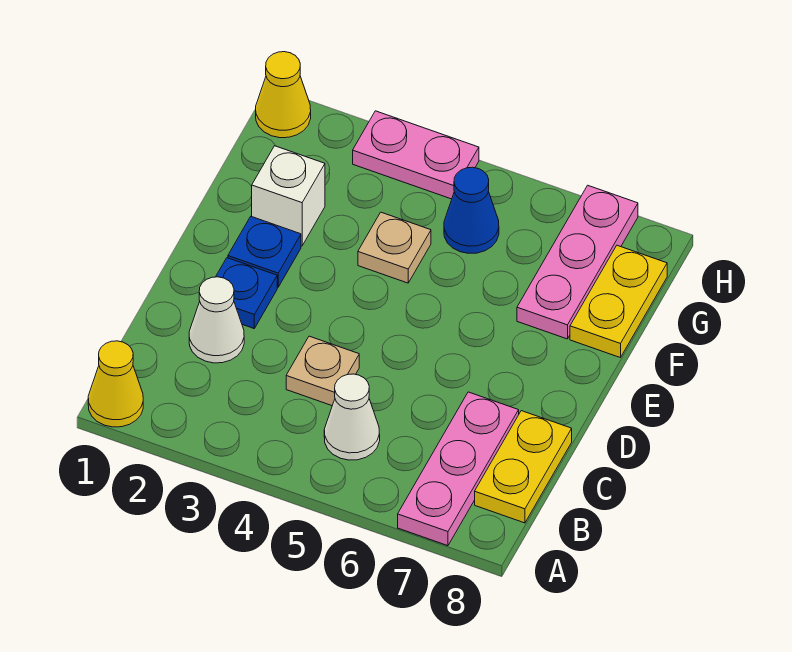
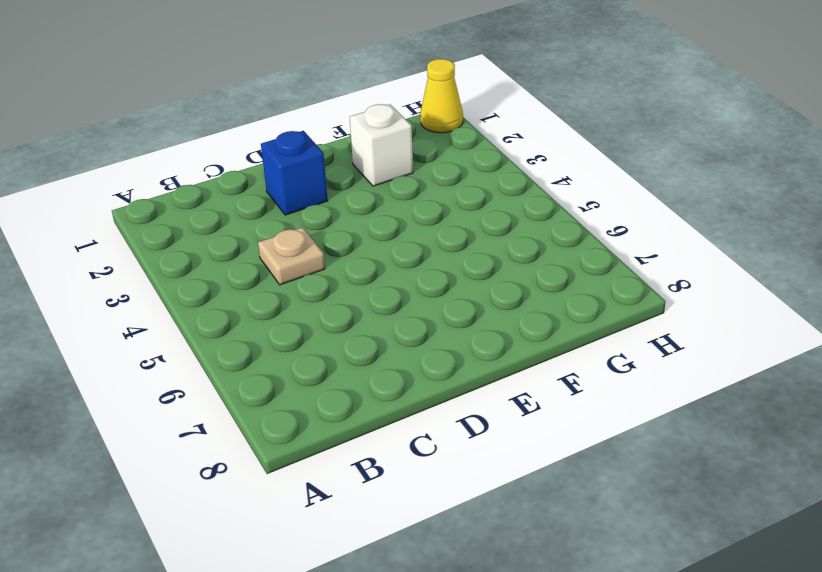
blue brick D2 level 1 -> blue plate D2 level 1
none -> yellow cone A1 level 1
none -> pink plate A7:C7 level 1
none -> white cone B5 level 1

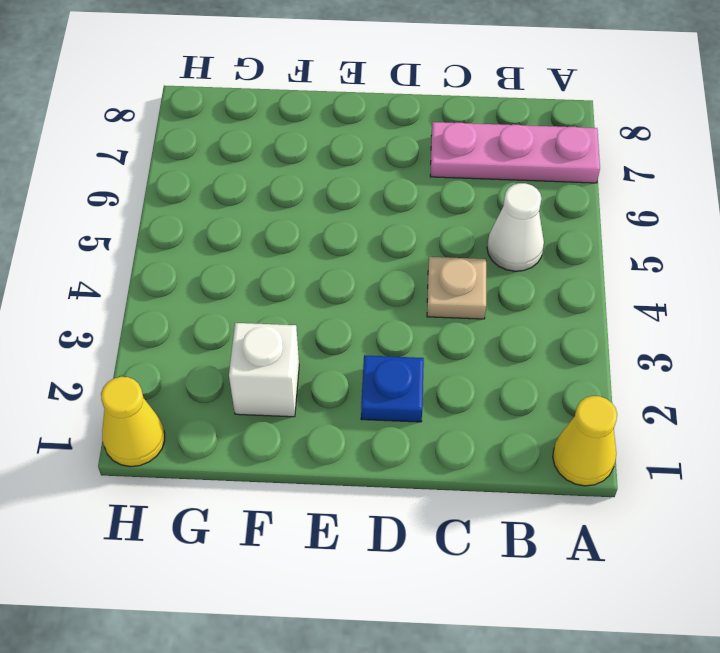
none -> yellow plate B8:C8 level 1
none -> white cone C2 level 1
none -> blue plate E2 level 1

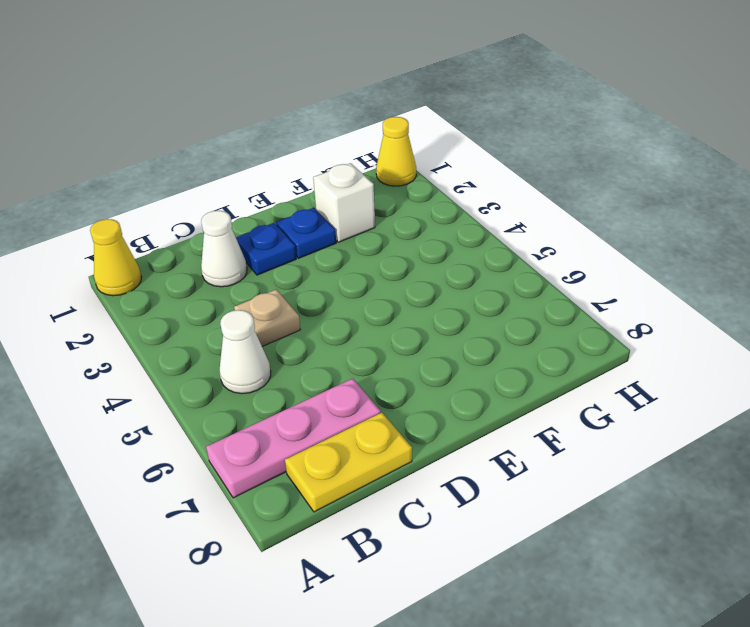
none -> tan plate F4 level 1
none -> pink plate F7:H7 level 1
none -> yellow plate F8:G8 level 1

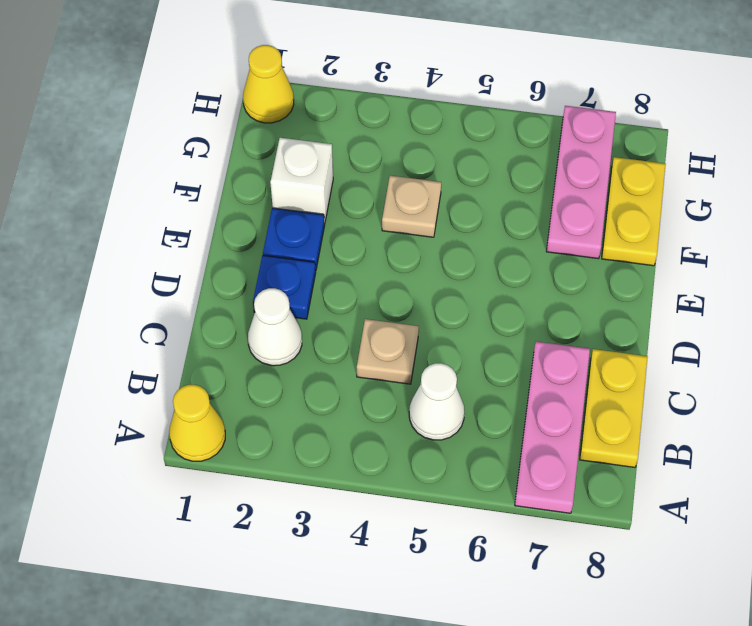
none -> blue cone G5 level 1
none -> pink plate H3:H4 level 1

